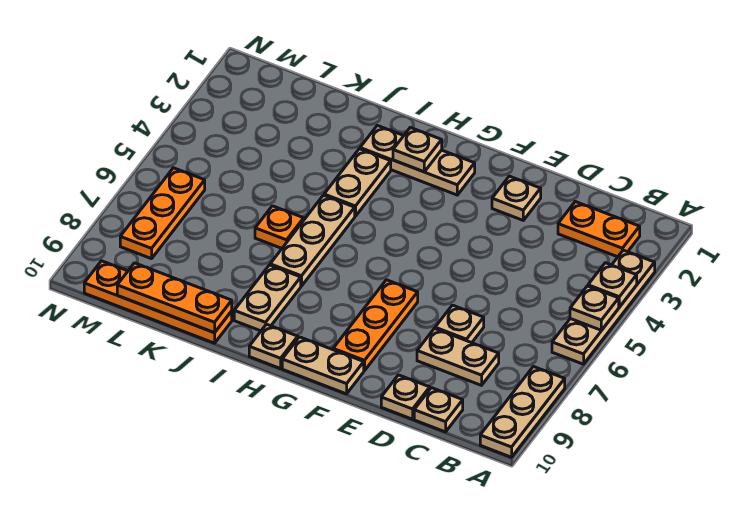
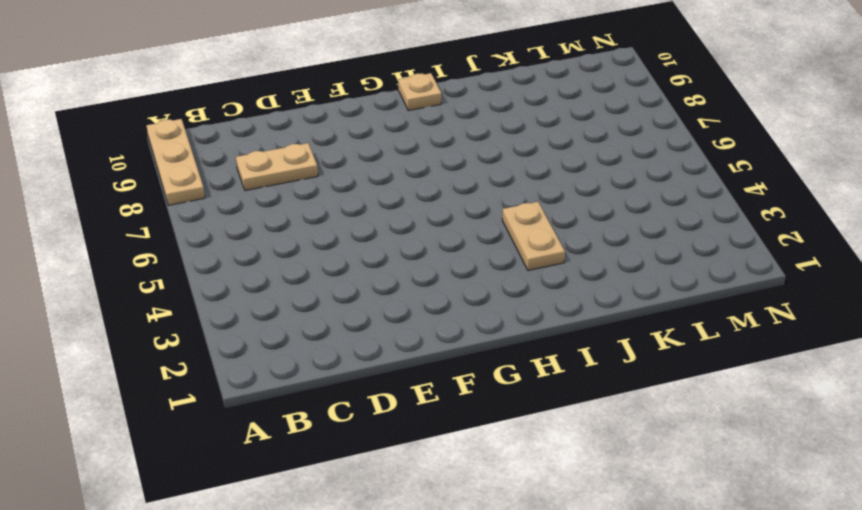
none -> tan plate A3:A6 level 1
none -> orange plate B2:C2 level 1
none -> tan plate C10 level 1

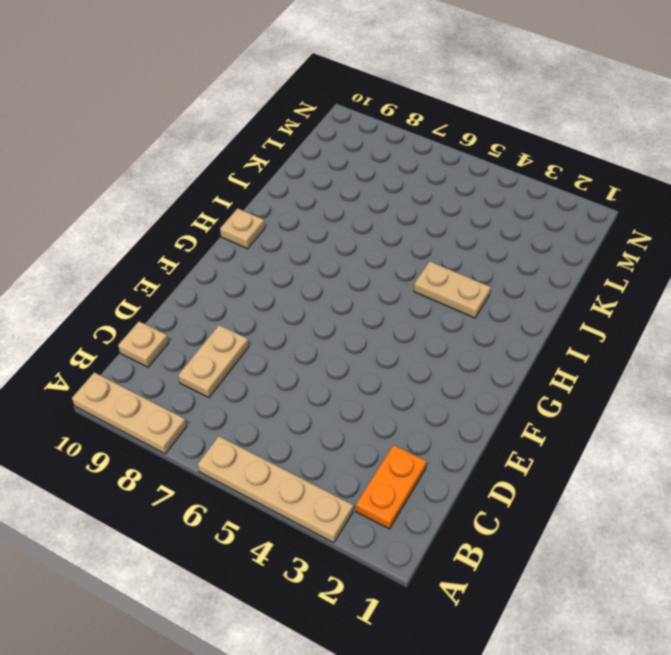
none -> tan plate D7 level 1
none -> tan plate D10 level 1
none -> tan plate E2 level 1

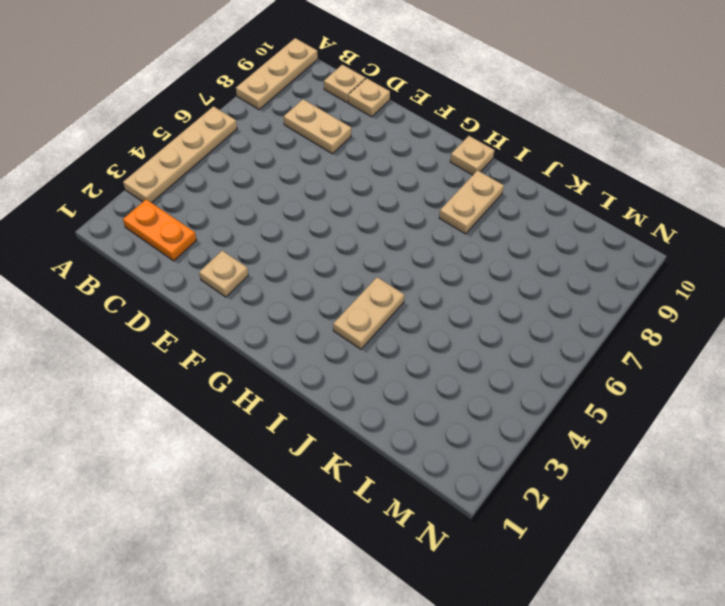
none -> tan plate D7 level 1
none -> orange plate F7:F9 level 1
none -> tan plate F10:G10 level 1

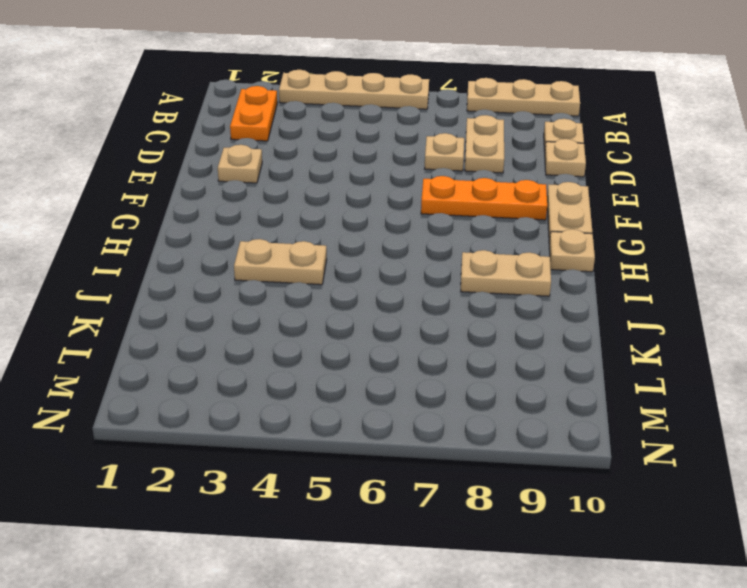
none -> tan plate G2:I2 level 1
none -> tan plate I5:I7 level 1
none -> orange plate J6 level 1

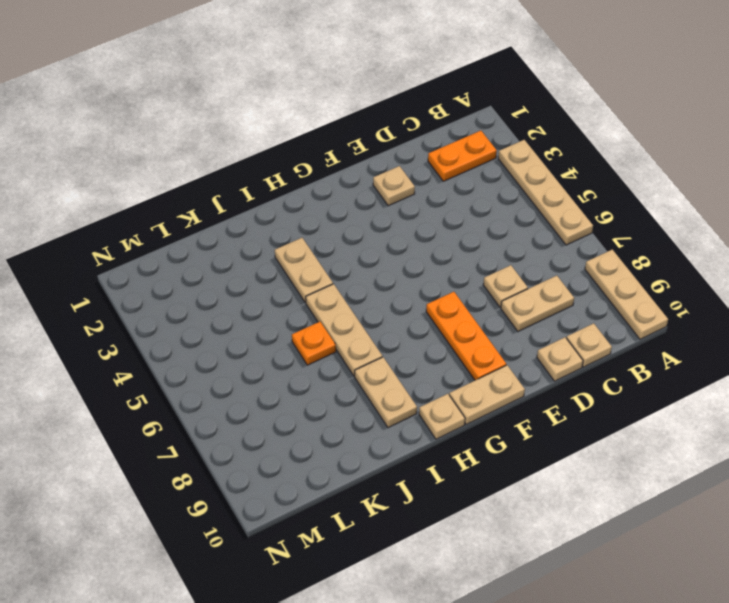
none -> tan plate G2:I2 level 1
none -> orange plate J10:M10 level 1
none -> orange plate M6:M8 level 1

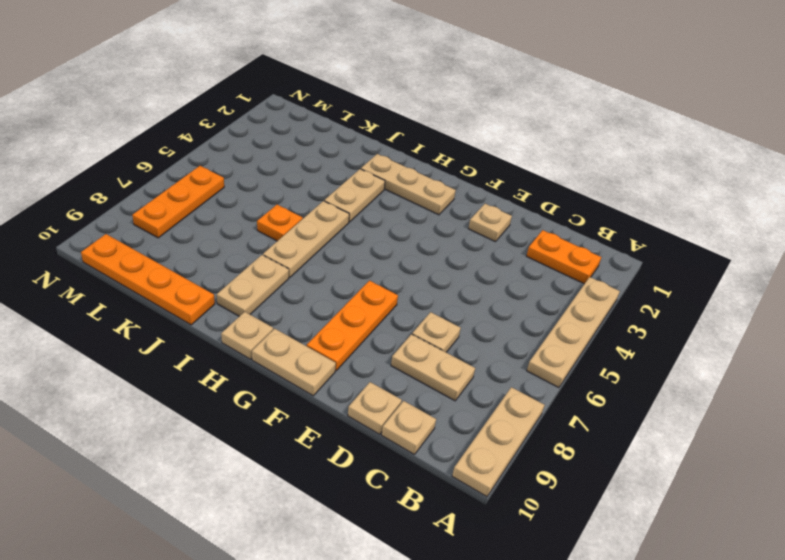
none -> tan plate A4 level 2
none -> tan plate A5 level 2
none -> tan plate H2 level 2

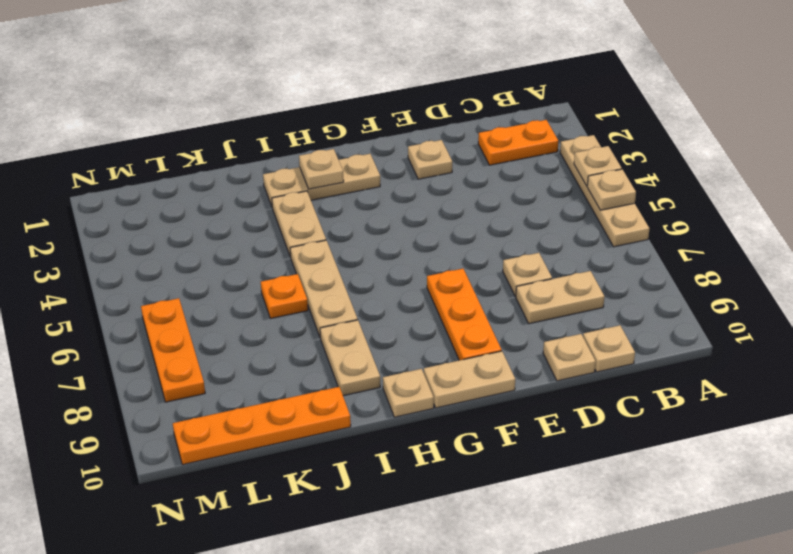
none -> tan plate A8:A10 level 1
none -> orange plate J10:L10 level 2

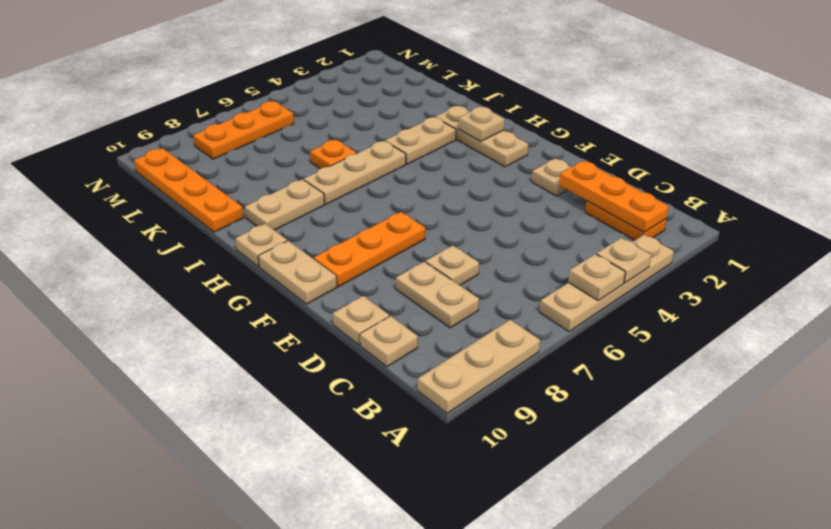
orange plate B2:D2 level 2 -> orange plate J10:L10 level 2

